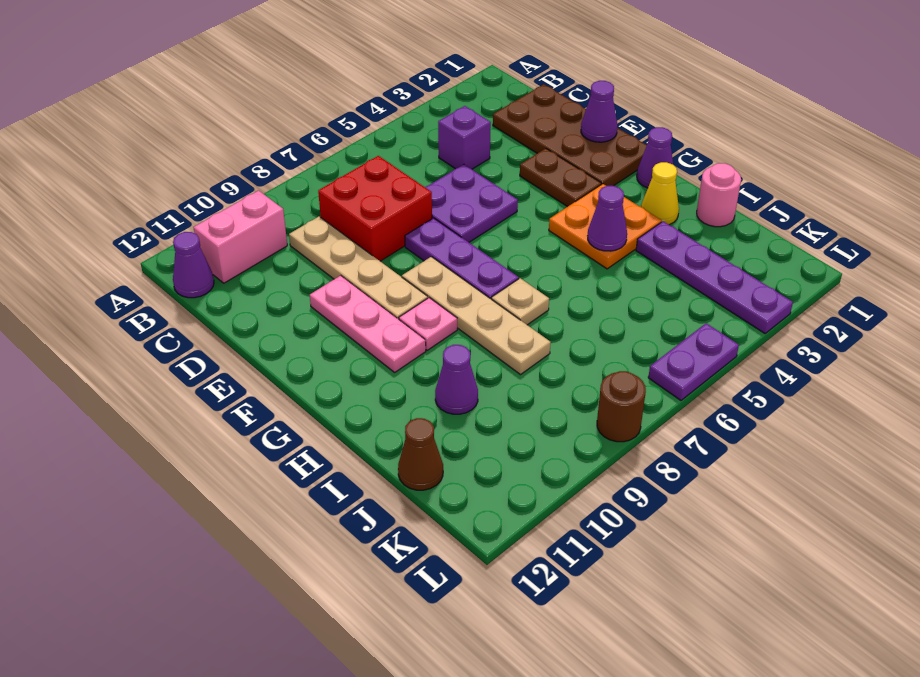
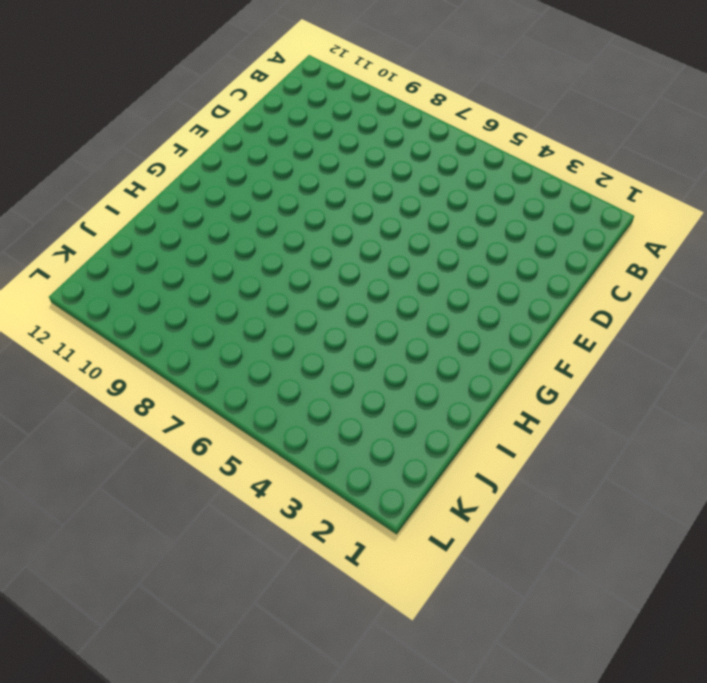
none -> pink brick B10:B11 level 1
none -> purple cone B12 level 1
none -> brown plate C1:F2 level 1

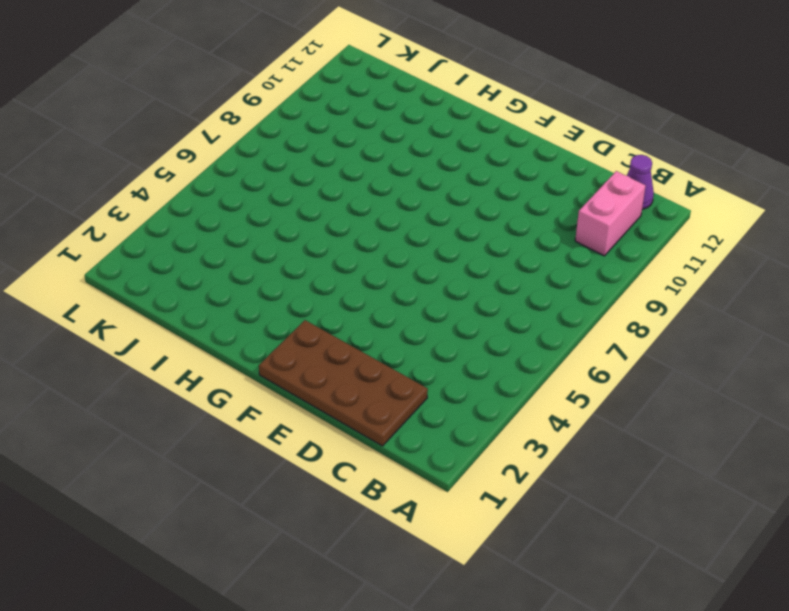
none -> purple brick C4 level 1
none -> red brick C7:D8 level 1
none -> tan plate C9:F9 level 1

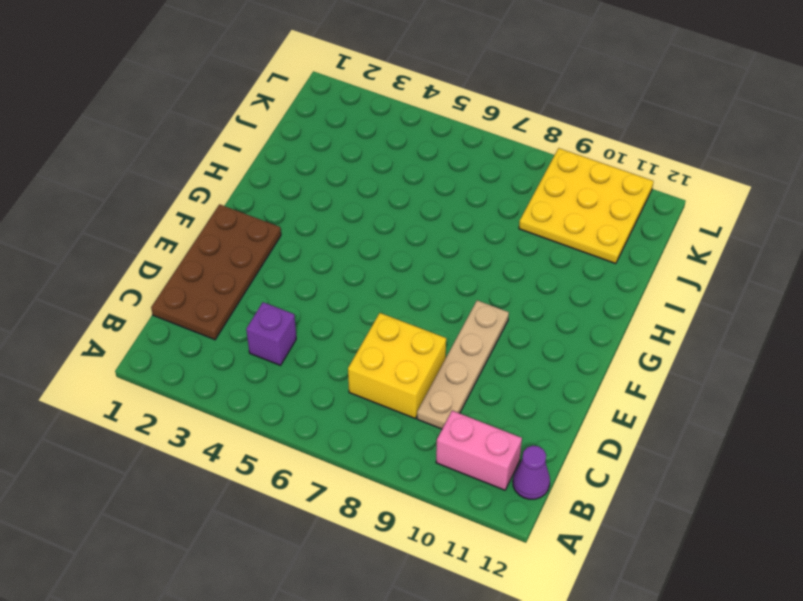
yellow brick C7:D8 level 1 -> red brick C7:D8 level 1
yellow plate J9:L11 level 1 -> none
none -> purple plate D5:E6 level 1
none -> brown plate E3:F3 level 1
none -> purple plate E7:G7 level 1

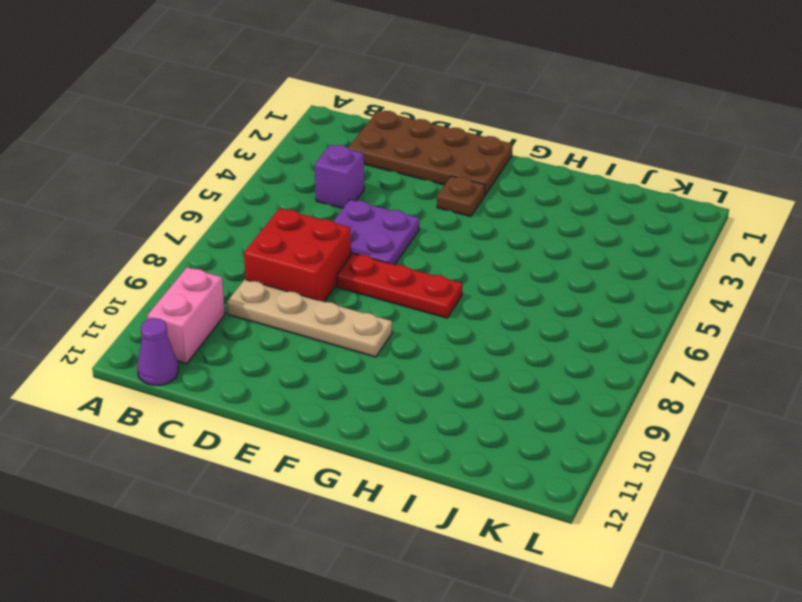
red plate E7:G7 level 1 -> purple plate E7:G7 level 1
brown plate F3 level 1 -> brown plate E3:F3 level 1
none -> pink plate E10:G10 level 1
none -> tan plate F8:I8 level 1
none -> purple cone G1 level 1

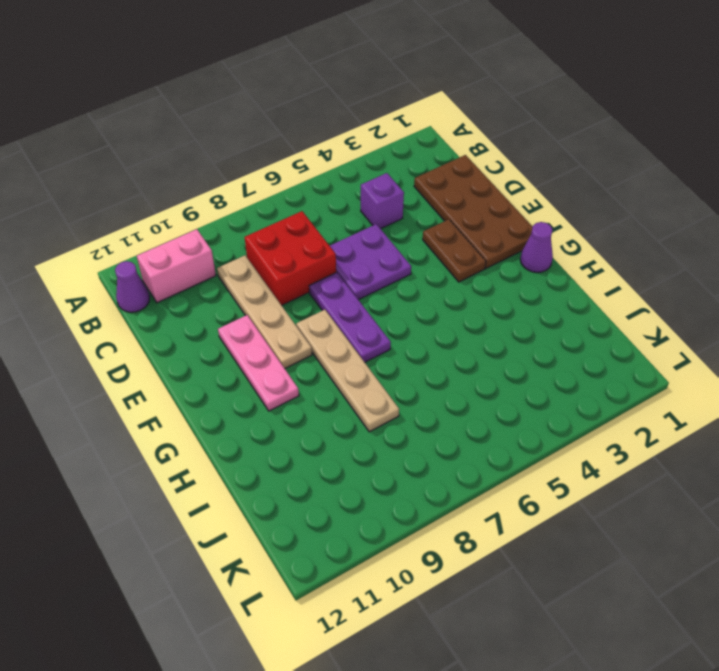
none -> orange plate G3:H4 level 1
none -> pink plate G9 level 1
none -> yellow cone H2 level 1

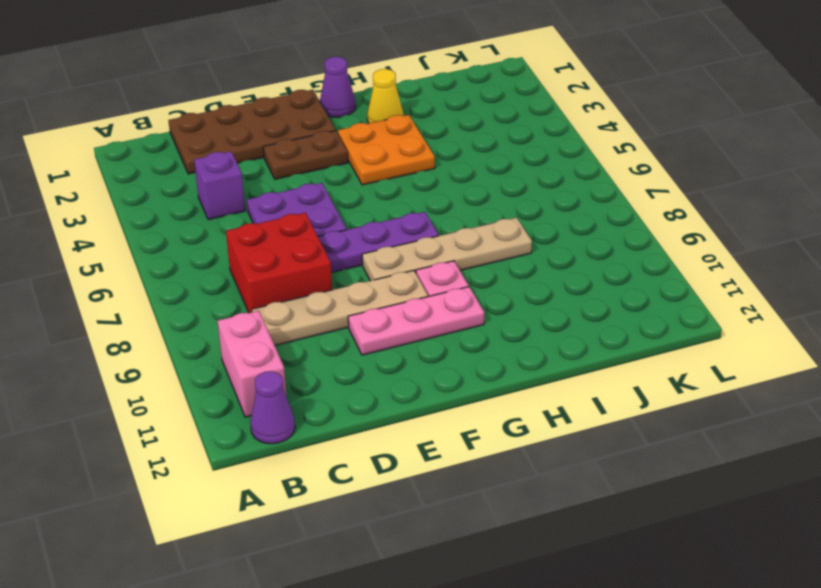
none -> tan plate H7 level 1
none -> pink round brick I1 level 1
none -> purple plate I3:L3 level 1

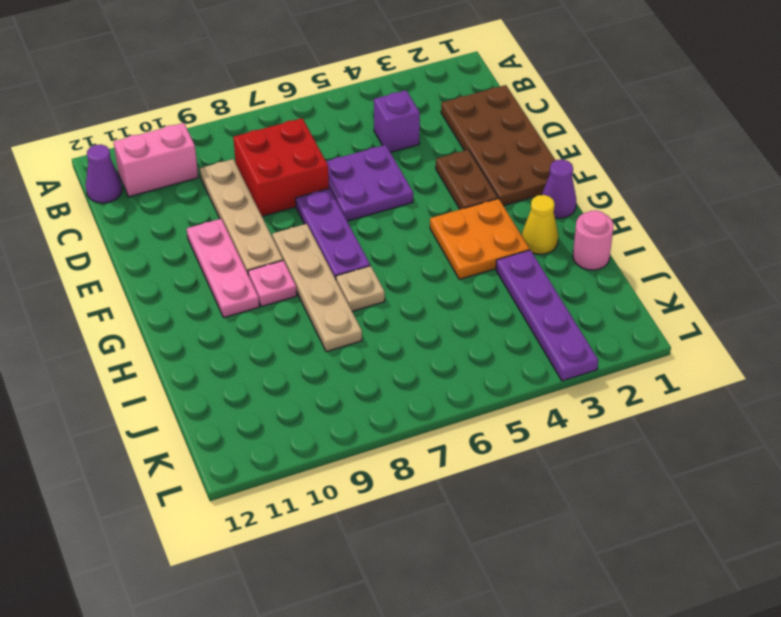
none -> purple cone I10 level 1
none -> brown cone J12 level 1
none -> purple plate L5:L6 level 1

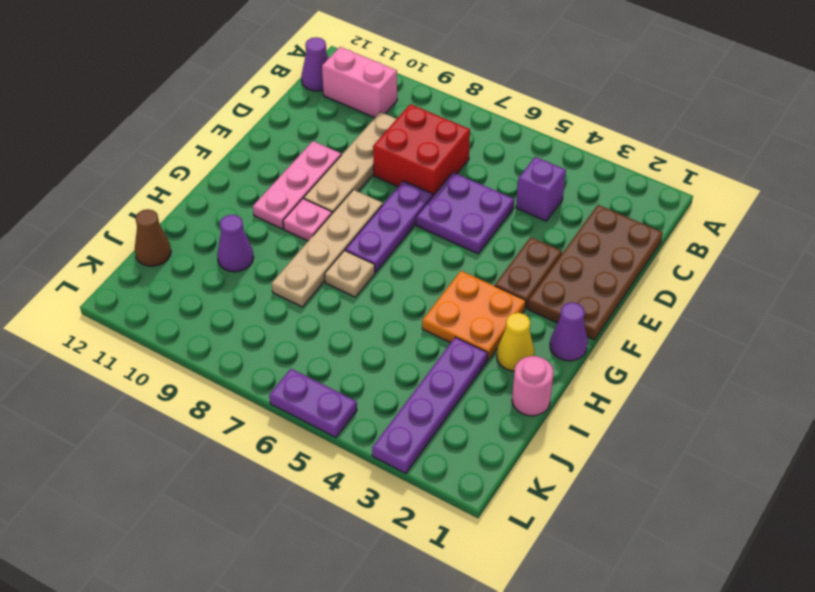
none -> brown round brick L8 level 1
none -> purple cone E1 level 2
none -> purple cone H4 level 2

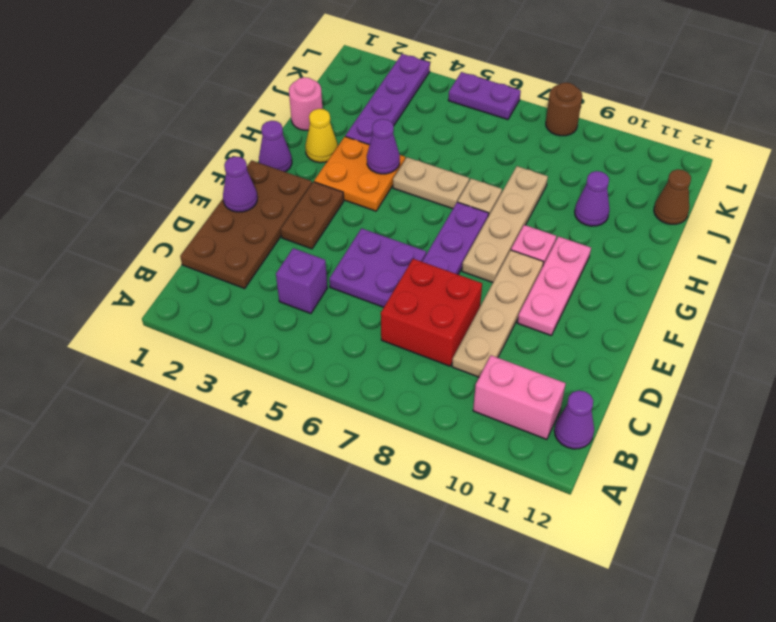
tan plate H5:H6 level 1 -> none

